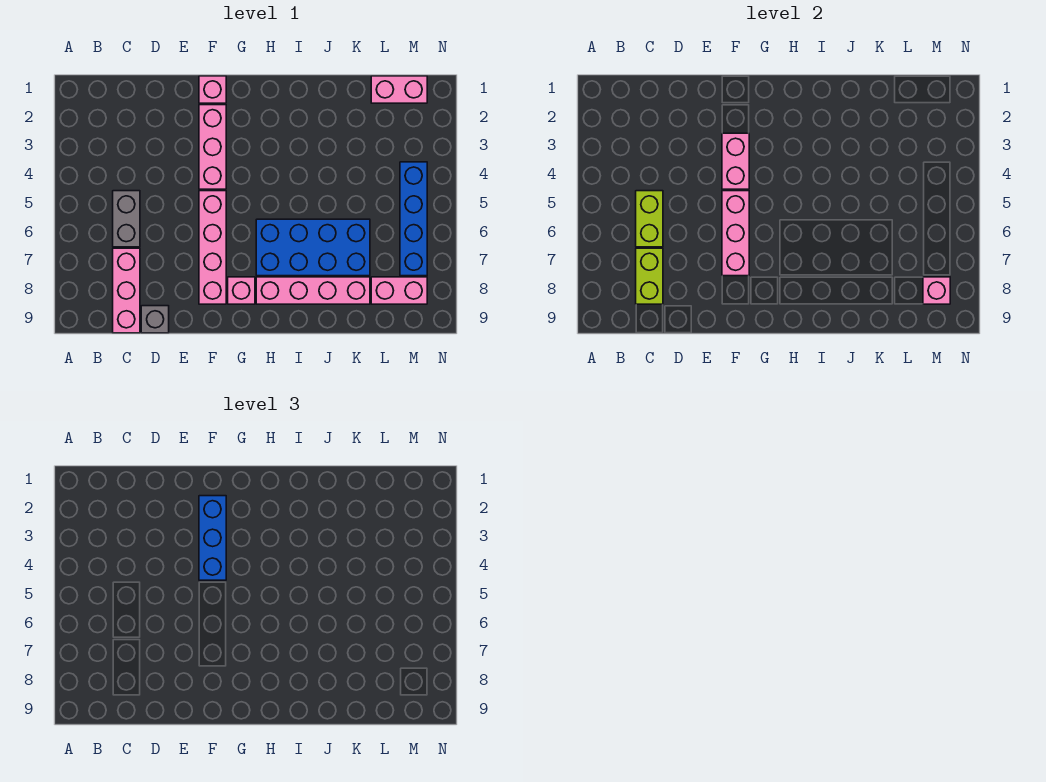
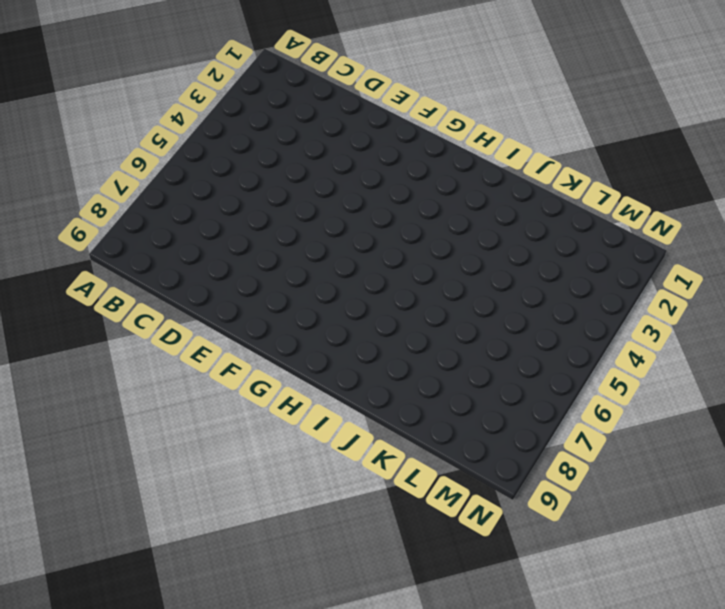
none -> grey brick C5:C6 level 1
none -> pink brick C7:C9 level 1
none -> grey brick D9 level 1

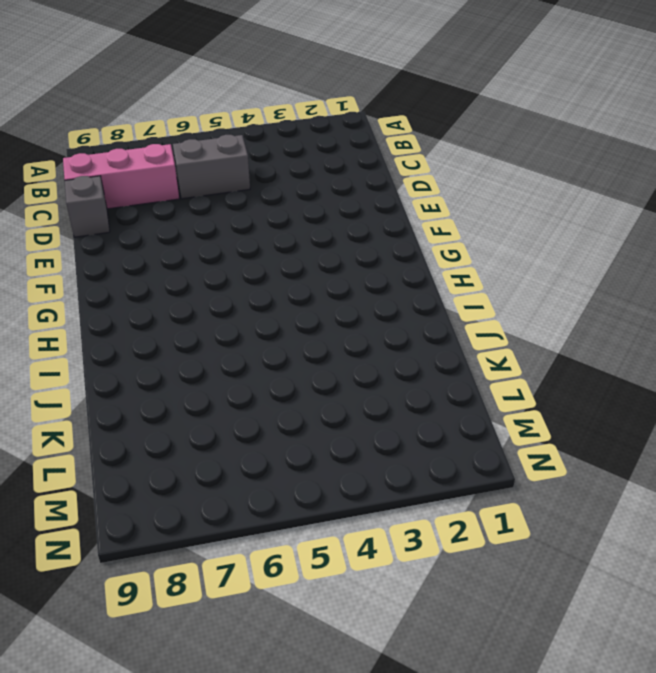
none -> pink brick F1 level 1
none -> pink brick F2:F4 level 1
none -> pink brick F5:F8 level 1

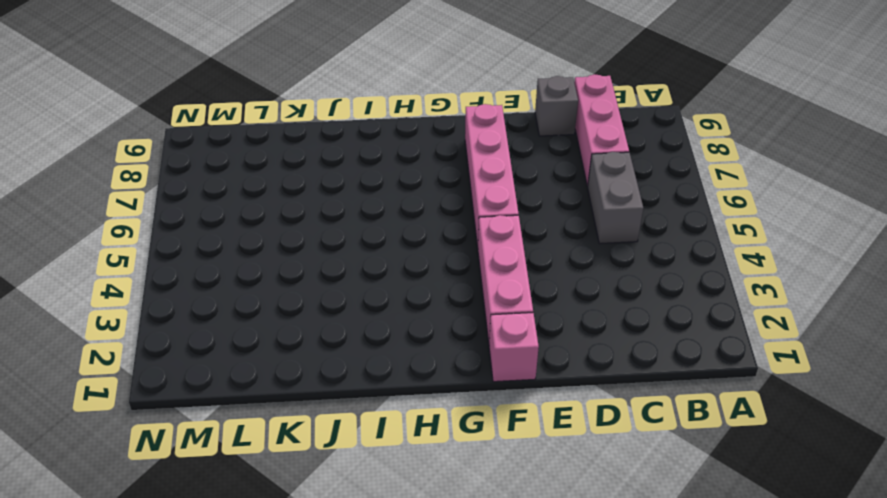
none -> pink brick G8 level 1
none -> blue brick H6:K7 level 1
none -> pink brick H8:K8 level 1

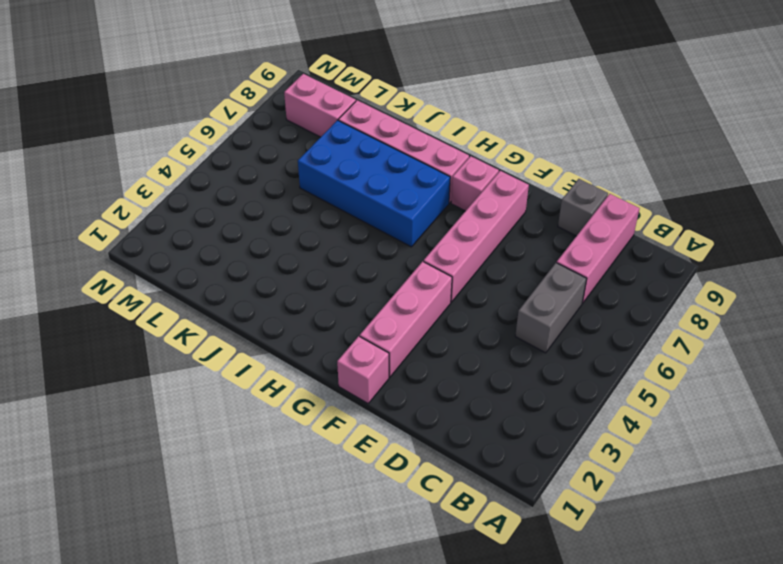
none -> pink brick L1:M1 level 1
none -> blue brick M4:M7 level 1
none -> lime brick C5:C6 level 2

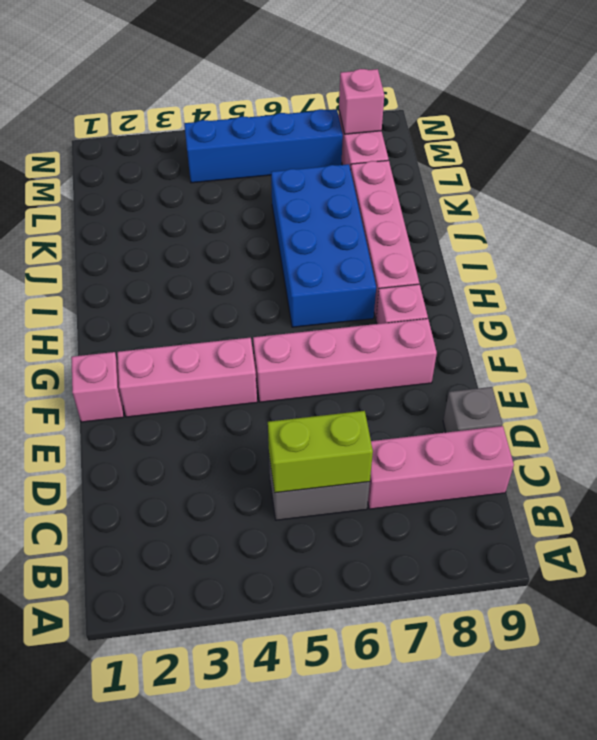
none -> pink brick L1:M1 level 1
none -> lime brick C7:C8 level 2
none -> pink brick F3:F4 level 2

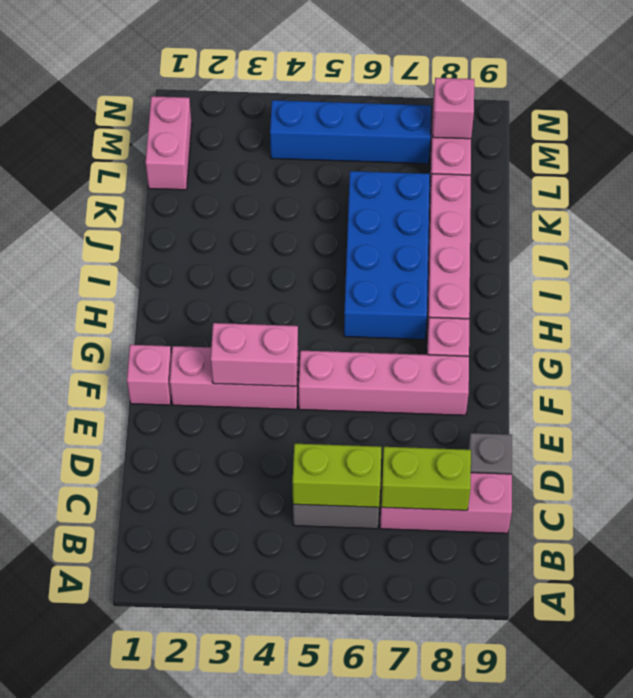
none -> pink brick F5:F7 level 2
none -> blue brick F2:F4 level 3

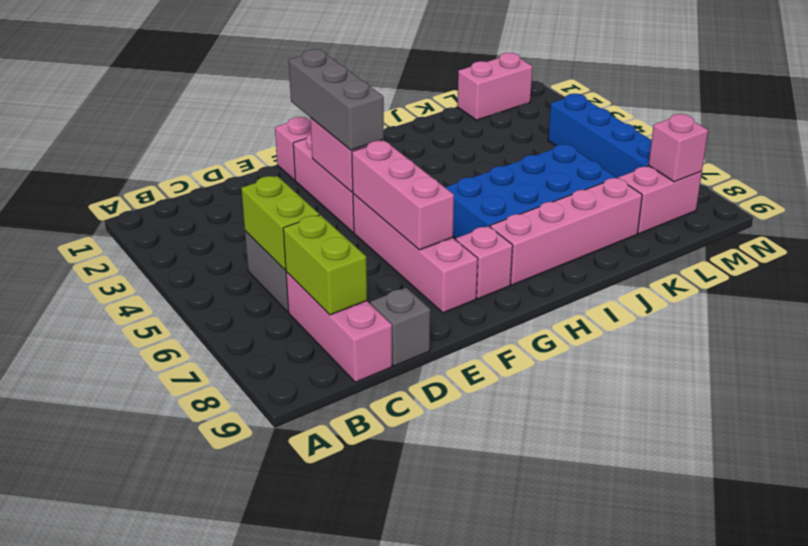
grey brick F2:F4 level 3 -> blue brick F2:F4 level 3

